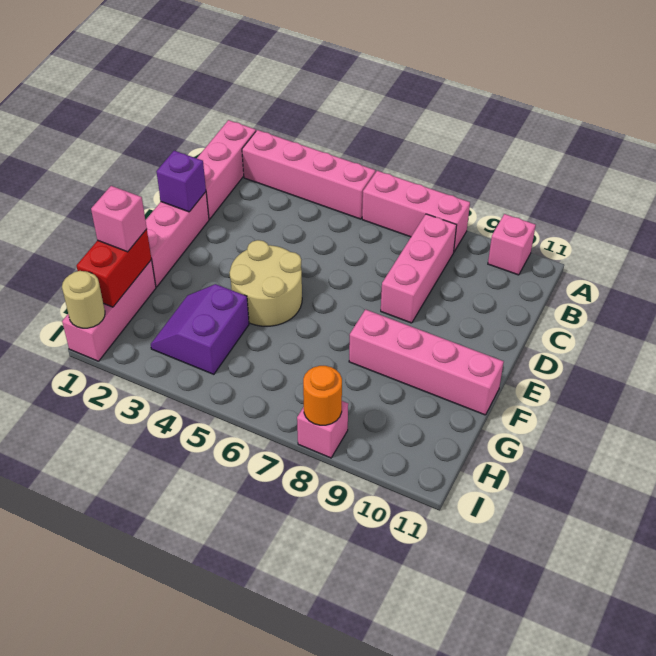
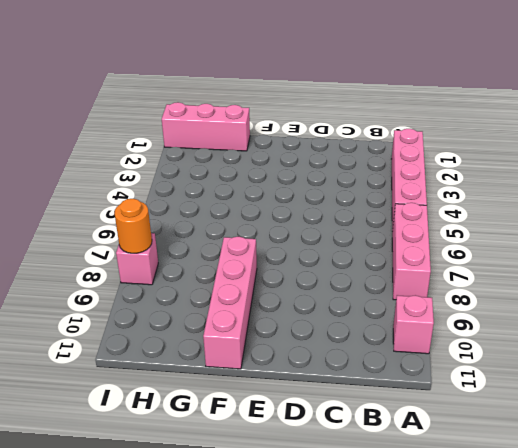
none -> pink brick A1:C1 level 1
none -> pink brick B8:D8 level 1
none -> pink brick D1:F1 level 1

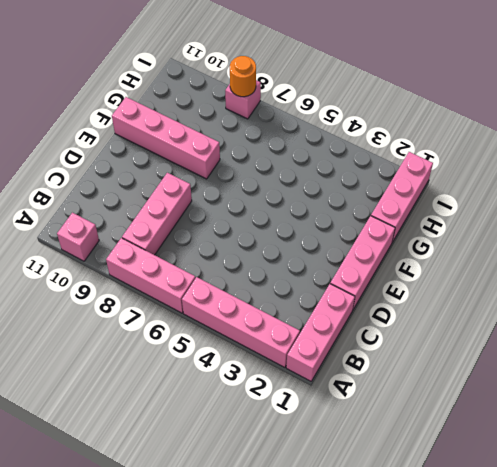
none -> tan round brick E4:F5 level 1
none -> purple slope G3:H4 level 1 top 4
none -> purple brick D1 level 2

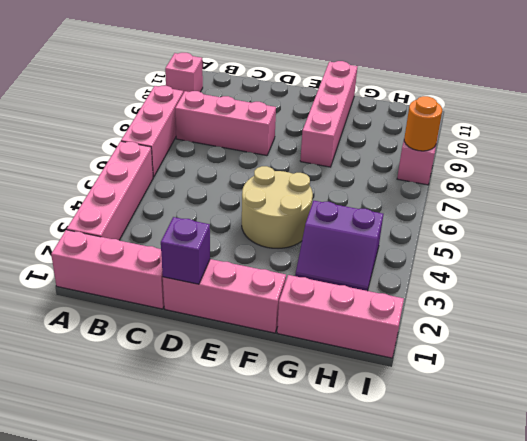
none -> red brick G1:H1 level 2
none -> tan round brick I1 level 2
none -> pink brick G1 level 3

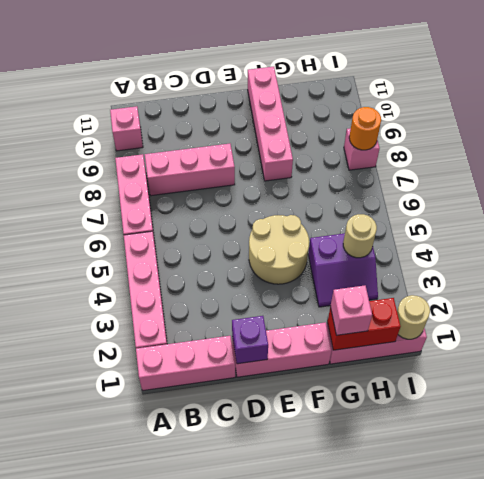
tan round brick H4 level 2 -> none

